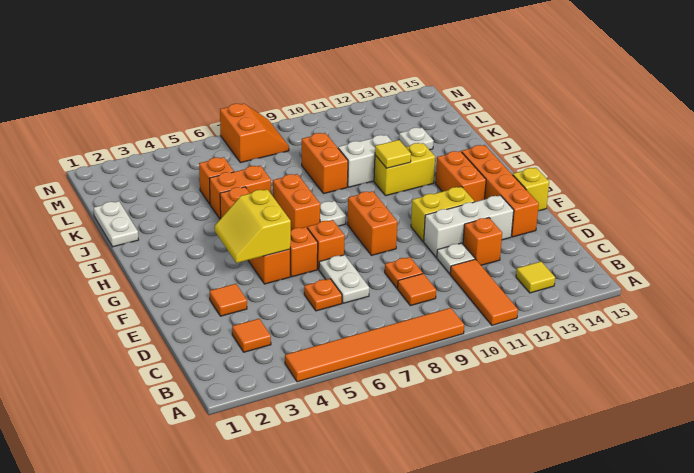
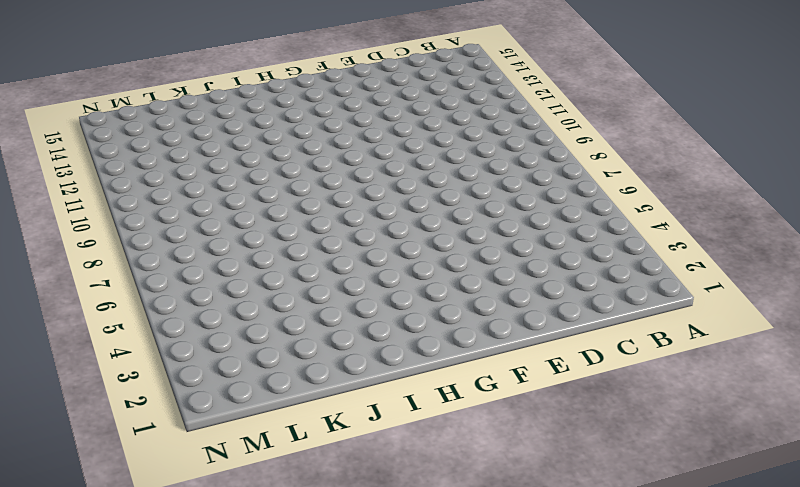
none -> orange tile A4:A9 level 1
none -> orange tile A11:C11 level 1
none -> yellow tile B13 level 1
none -> orange tile C3 level 1

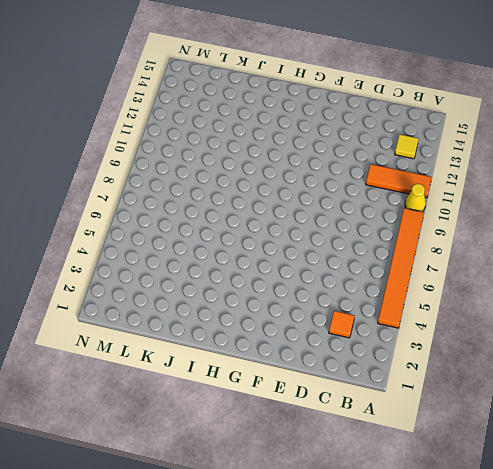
yellow cone A10 level 1 -> none
none -> orange tile C9 level 1
none -> orange plate D6 level 1
none -> white plate D7:E7 level 1
none -> orange plate D9 level 1

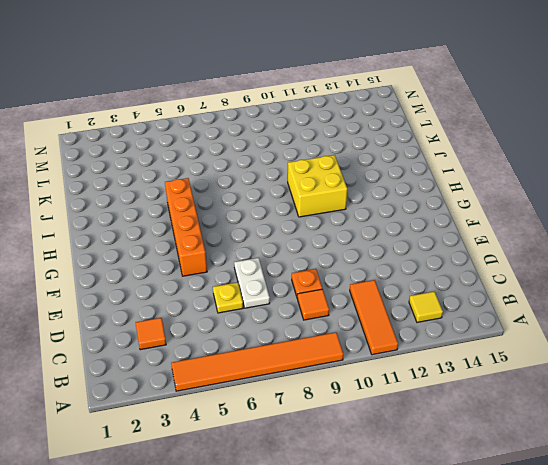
yellow plate D6 level 1 -> orange plate D6 level 1
yellow brick H10:I11 level 1 -> yellow brick I11:I12 level 1
none -> white plate D11 level 1
none -> orange brick D12 level 1
none -> orange tile E3 level 1
none -> white brick E11:E13 level 1

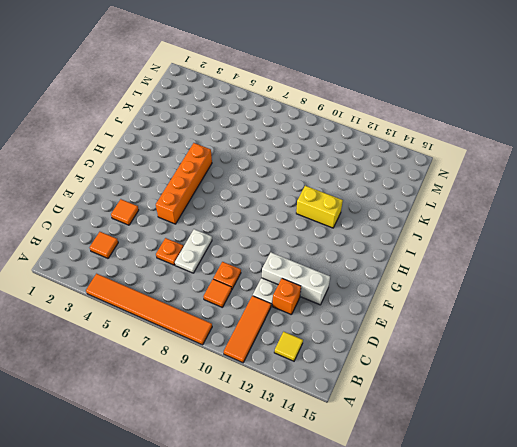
none -> orange brick E14:H14 level 1
none -> orange brick F6 level 1
none -> orange brick F7 level 1
none -> orange brick F9:G9 level 1

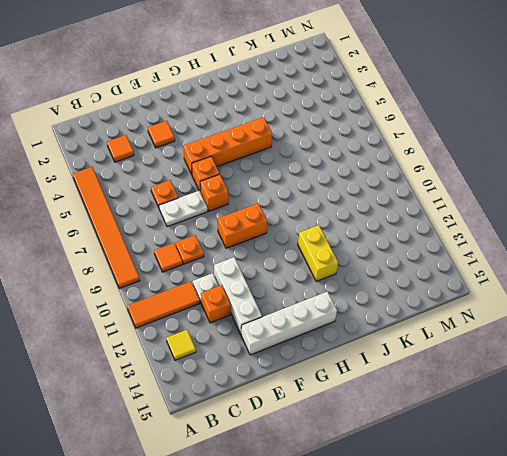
white brick E14:H14 level 1 -> orange brick E14:H14 level 1
none -> yellow brick F11:F12 level 1
none -> yellow brick F15 level 1
none -> orange brick G13:H13 level 1
none -> orange brick H7:I7 level 1

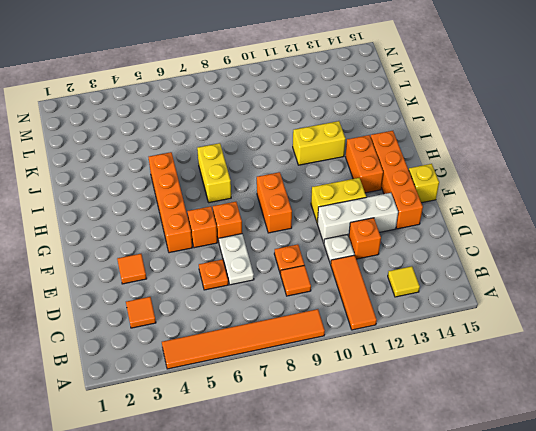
yellow brick H7:I7 level 1 -> orange brick H7:I7 level 1
none -> white plate H8 level 1
none -> white plate J1:K1 level 1
none -> orange brick J5:J6 level 1
none -> orange brick J9:K9 level 1

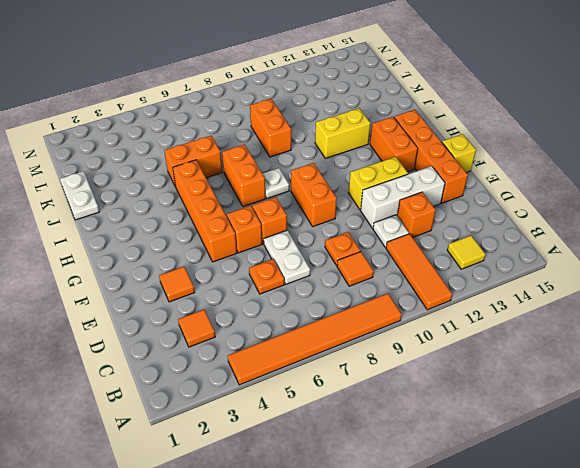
none -> white brick J10:J11 level 1
none -> orange brick K5 level 1
none -> white plate K13 level 1
none -> orange slope M7:N8 level 1 top 7

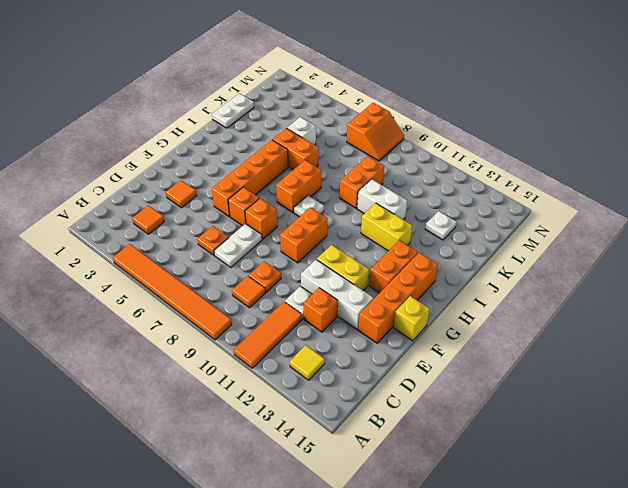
white brick K5 level 1 -> orange brick K5 level 1
none -> yellow slope F4:G5 level 2 top 5
none -> yellow tile I11 level 2

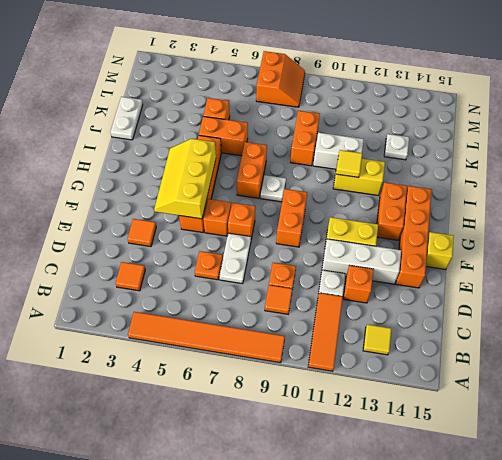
yellow slope F4:H5 level 2 top 5 -> yellow slope F4:G5 level 2 top 5

